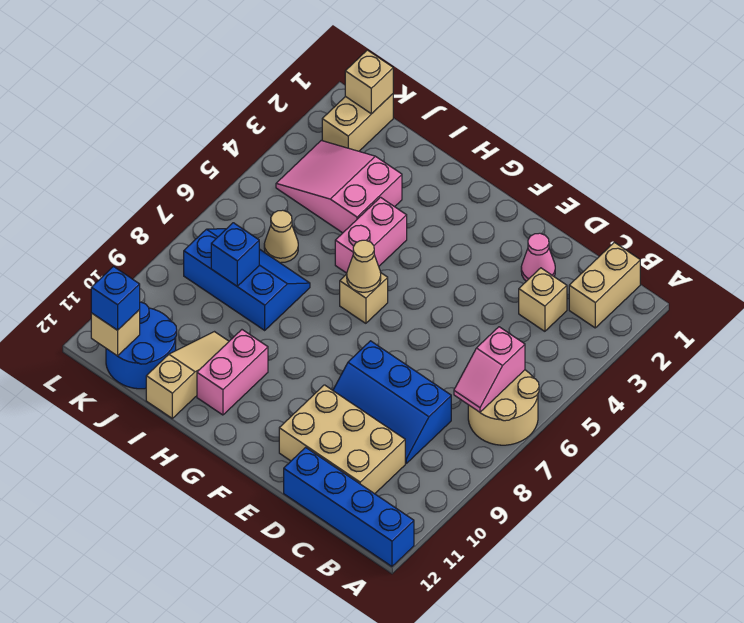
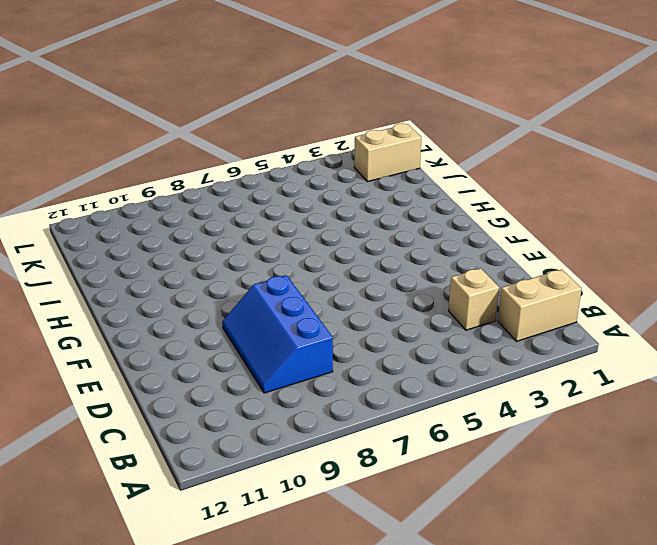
none -> tan round brick A6:B7 level 1
none -> blue brick A12:D12 level 1
none -> tan brick C10:E11 level 1

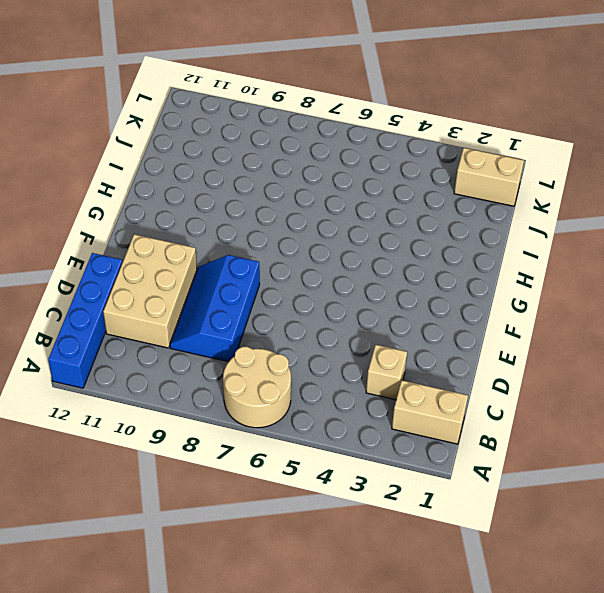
none -> pink cone D2 level 1
none -> tan brick G6 level 1
none -> pink brick H4:H5 level 1

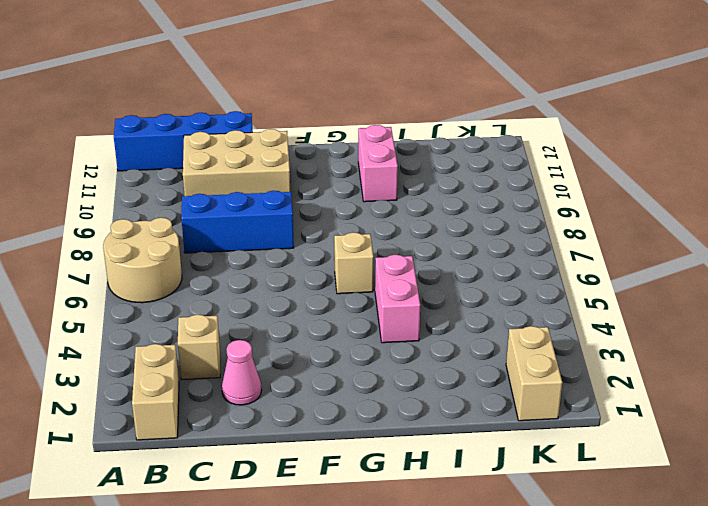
none -> pink slope I3:K4 level 1 top I
none -> blue slope I7:K8 level 1 top 8
none -> tan slope I10:I12 level 1 top 12

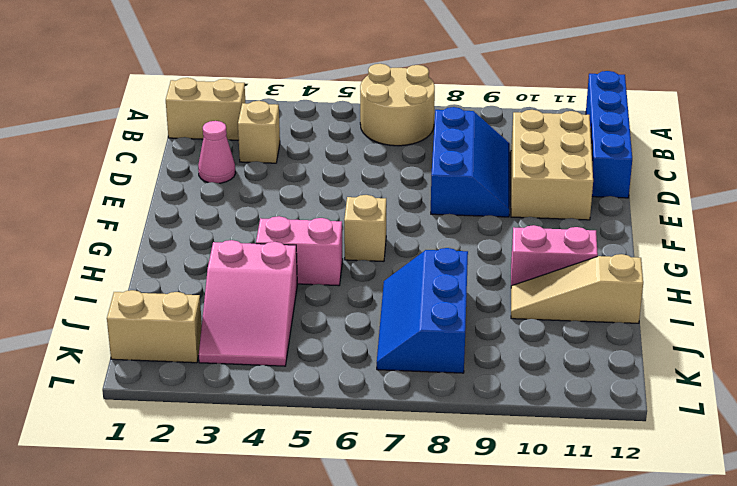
none -> tan cone J6 level 1
none -> blue round brick J11:K12 level 1
none -> pink slope B6:B7 level 2 top 6

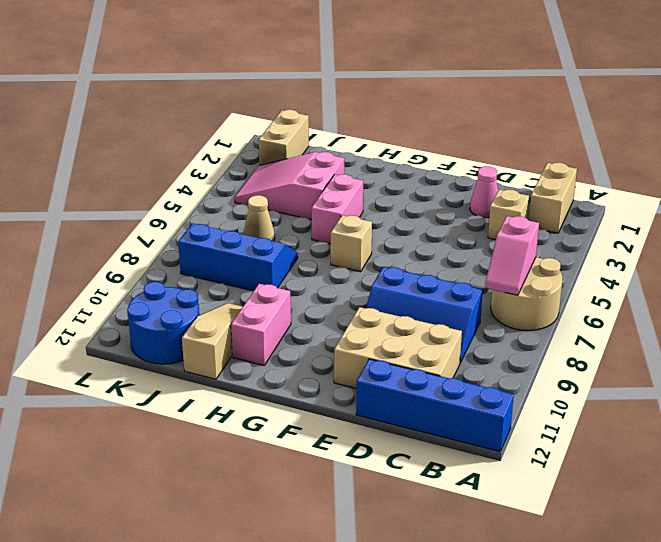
none -> tan cone G6 level 2
none -> blue brick J8 level 2
none -> tan brick K1 level 2

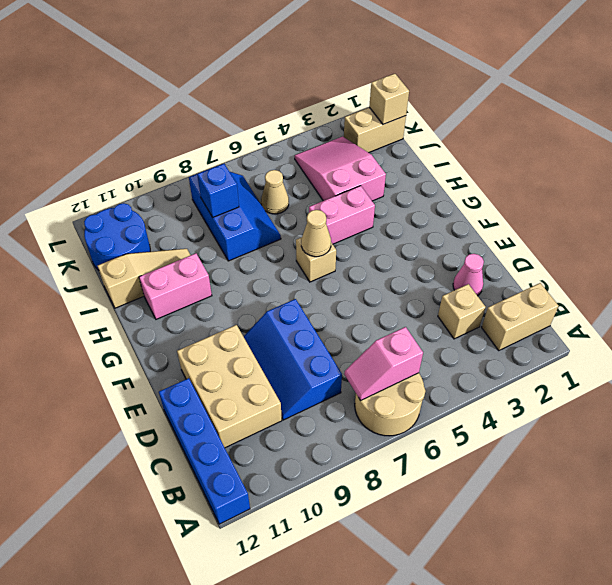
none -> tan brick K12 level 2
none -> blue brick K12 level 3

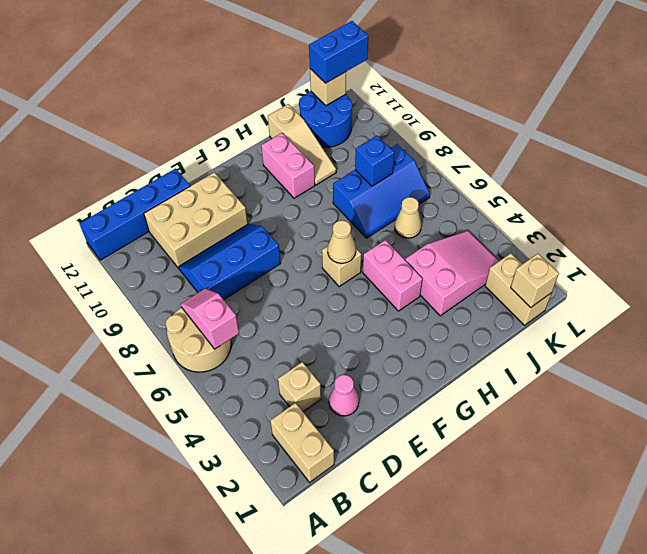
blue brick K12:L12 level 3 -> blue brick K12 level 3

